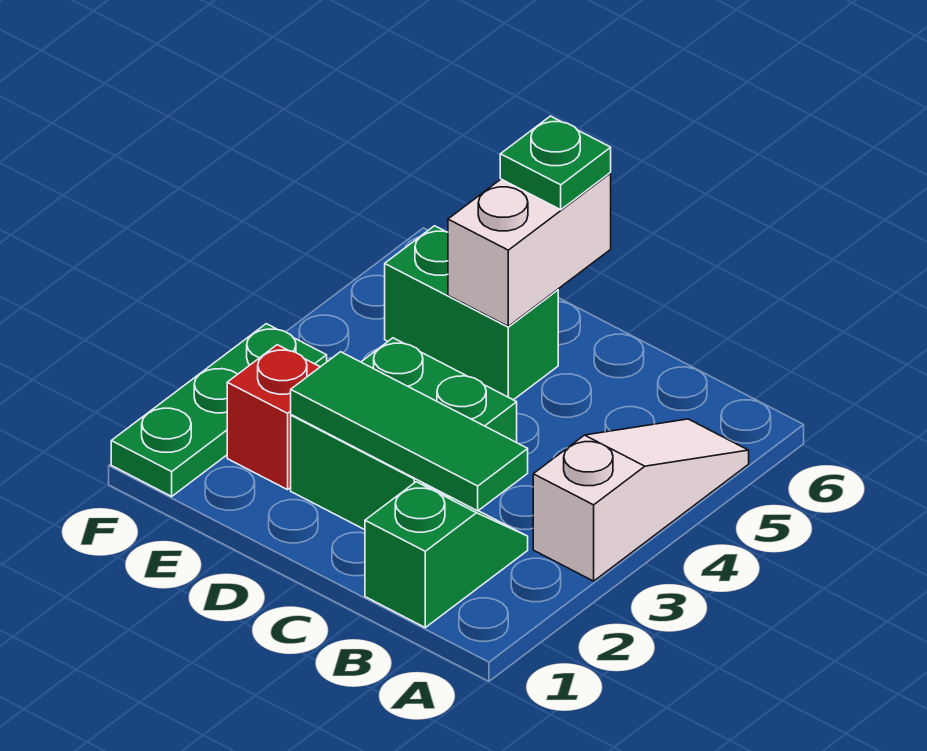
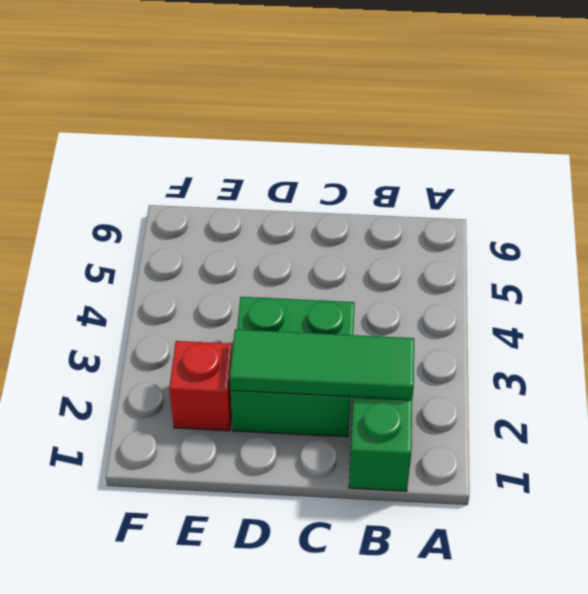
none -> white slope A3:A5 level 1 top 3
none -> green brick D5:E5 level 1

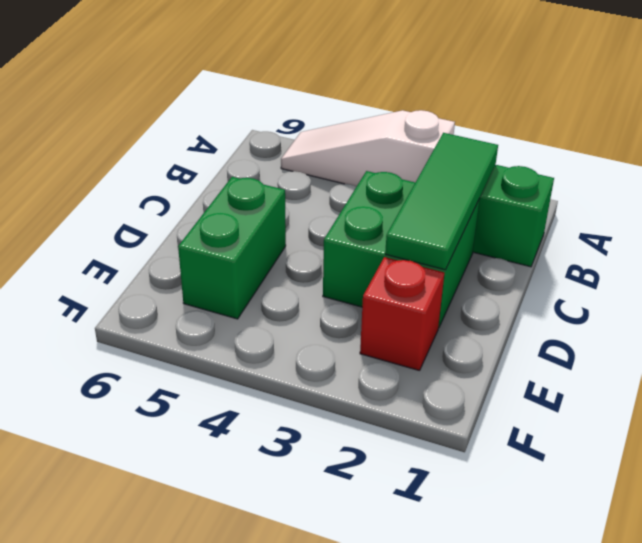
none -> green plate F1:F3 level 1
none -> white brick D5:D6 level 2

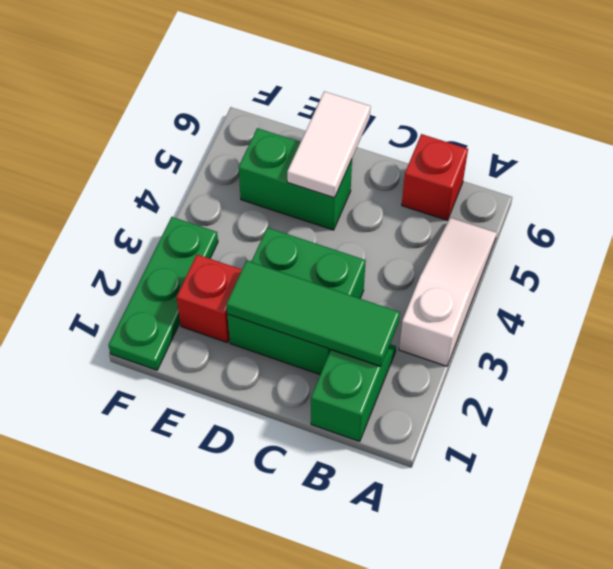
red brick B6 level 1 -> none
white tile D5:D6 level 2 -> white brick D5:D6 level 2
none -> green plate D6 level 3

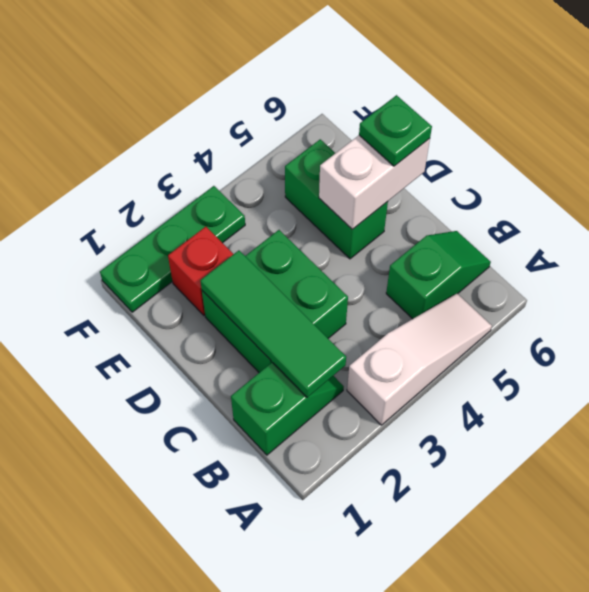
green slope B5:B6 level 1 top 5 -> none

